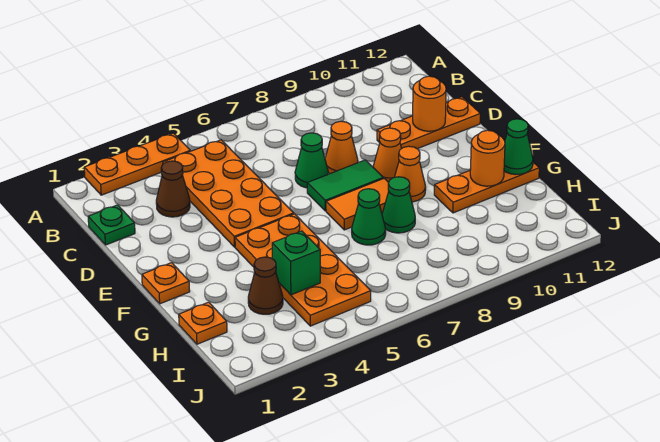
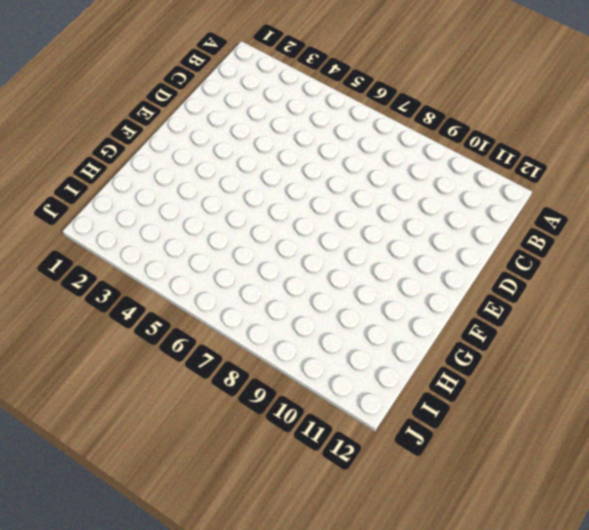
none -> orange plate A2:A4 level 1
none -> orange plate B4:E5 level 1
none -> green plate C1 level 1

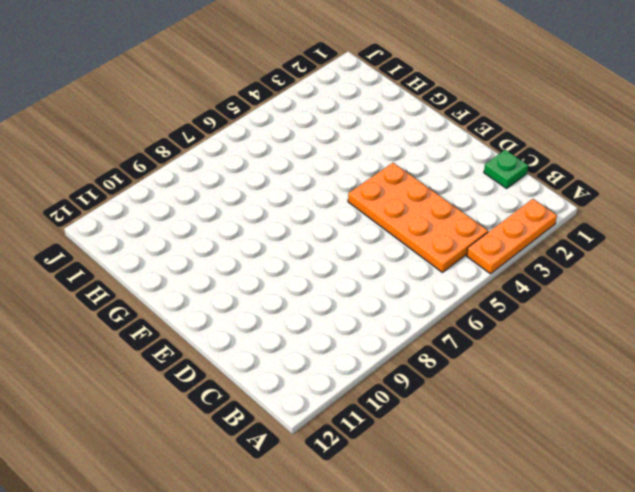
none -> brown cone C3 level 1
none -> green cone D7 level 1
none -> orange cone D8 level 1

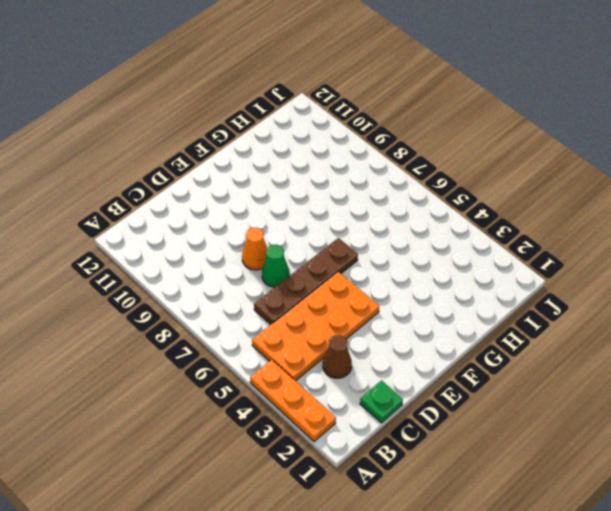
brown plate C6:F6 level 1 -> none
none -> orange plate D10:D12 level 1
none -> green tile E7:E8 level 1
none -> orange cone E9 level 1

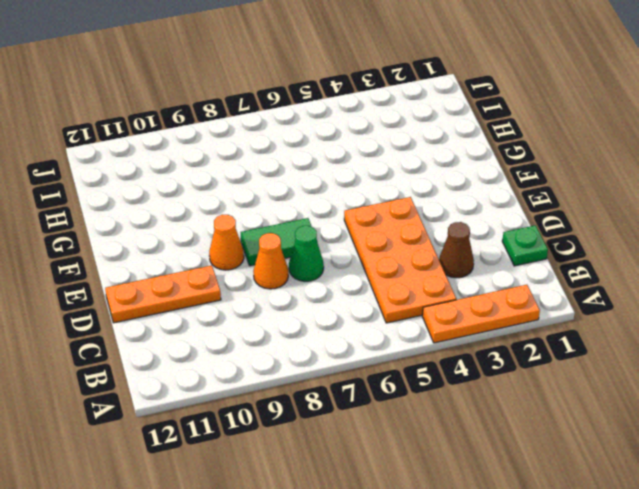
none -> orange plate F1 level 1
none -> orange plate F4:I5 level 1
none -> orange tile F7:F8 level 1

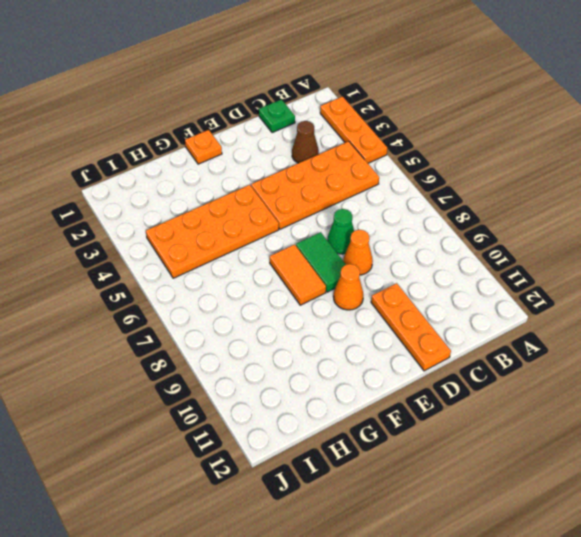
none -> orange cone F9 level 1
none -> green cone G7 level 1
none -> green cone G8 level 1

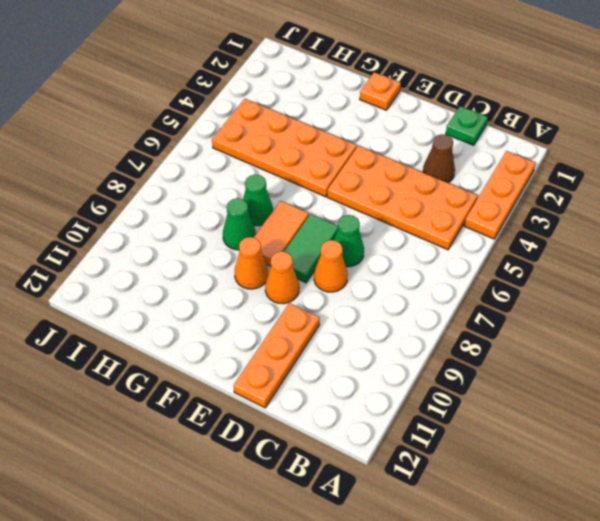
none -> orange plate G10:G12 level 1
none -> orange plate H1 level 1
none -> brown cone H3 level 1

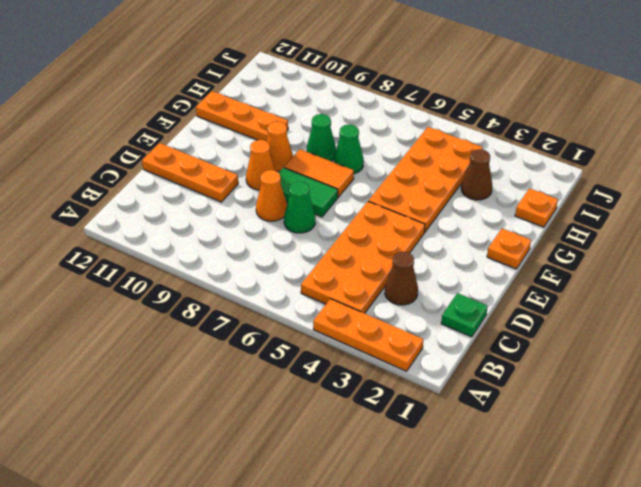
none -> orange round brick D11 level 2
none -> orange round brick G11 level 2
none -> green cone G12 level 2

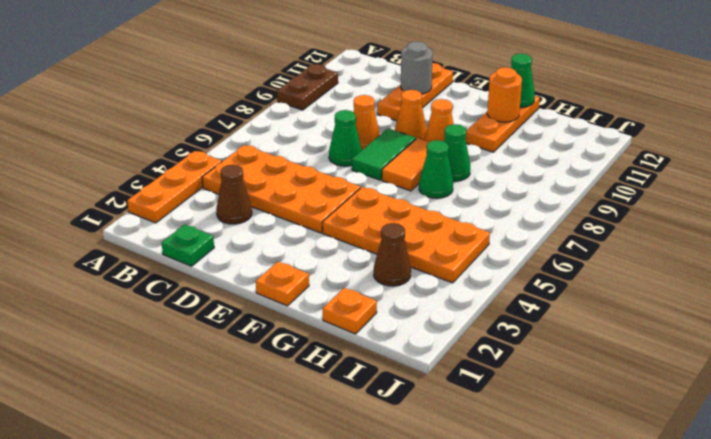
brown plate A9:A10 level 1 -> none
grey round brick D11 level 2 -> orange round brick D11 level 2
none -> green brick H4 level 2

